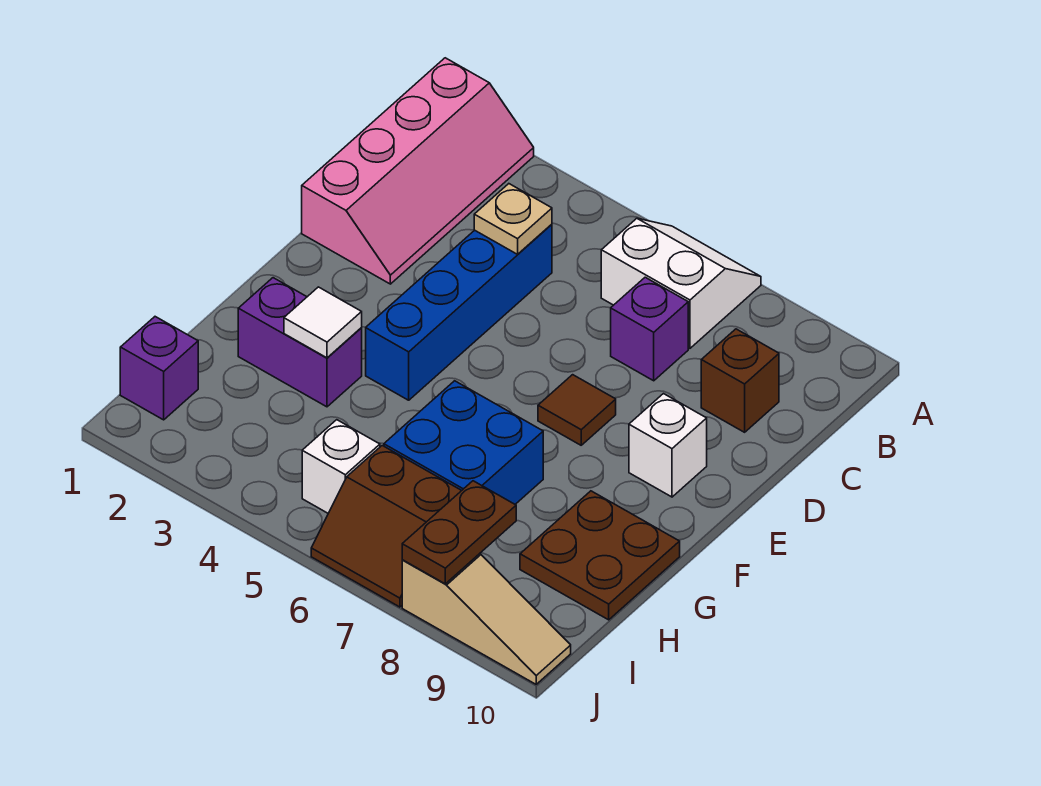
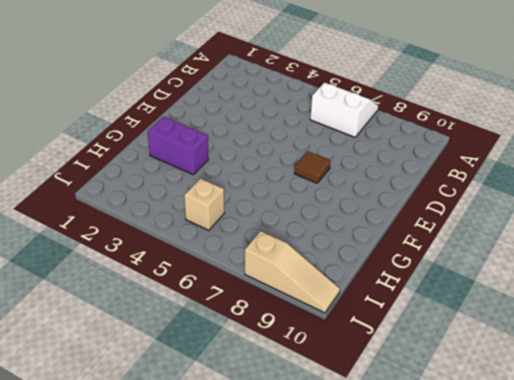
tan brick I5 level 1 -> white brick I5 level 1
none -> pink slope A1:D2 level 1 top 1
none -> blue brick C4:F4 level 1
none -> purple brick C7 level 1

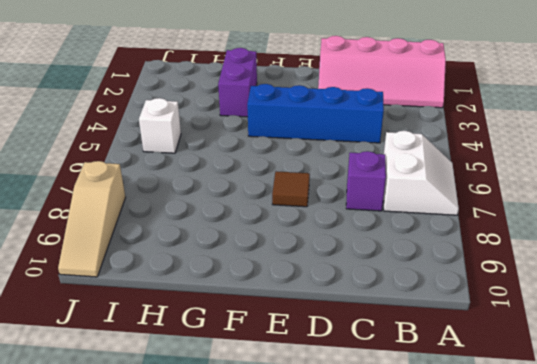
none -> brown brick C9 level 1
none -> white brick E9 level 1
none -> blue brick G6:H7 level 1

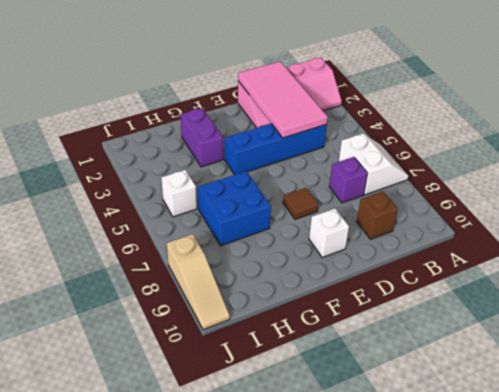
pink tile C1:D4 level 2 -> tan plate C4 level 2
none -> brown plate G9:H10 level 1
none -> purple brick I1 level 1
none -> brown slope I6:J7 level 1 top I

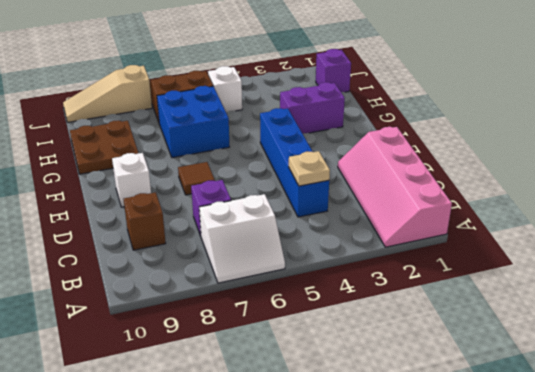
none -> white tile G3 level 2
none -> brown plate I8:J8 level 2

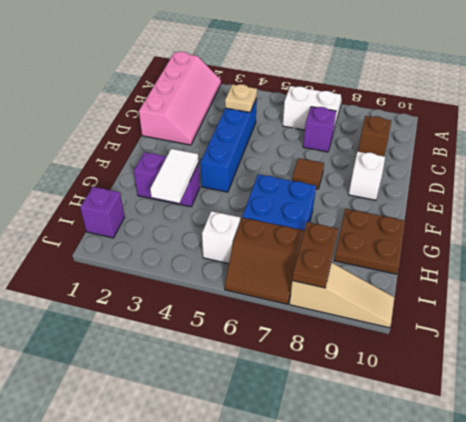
white tile G3:H3 level 2 -> white tile G3 level 2

